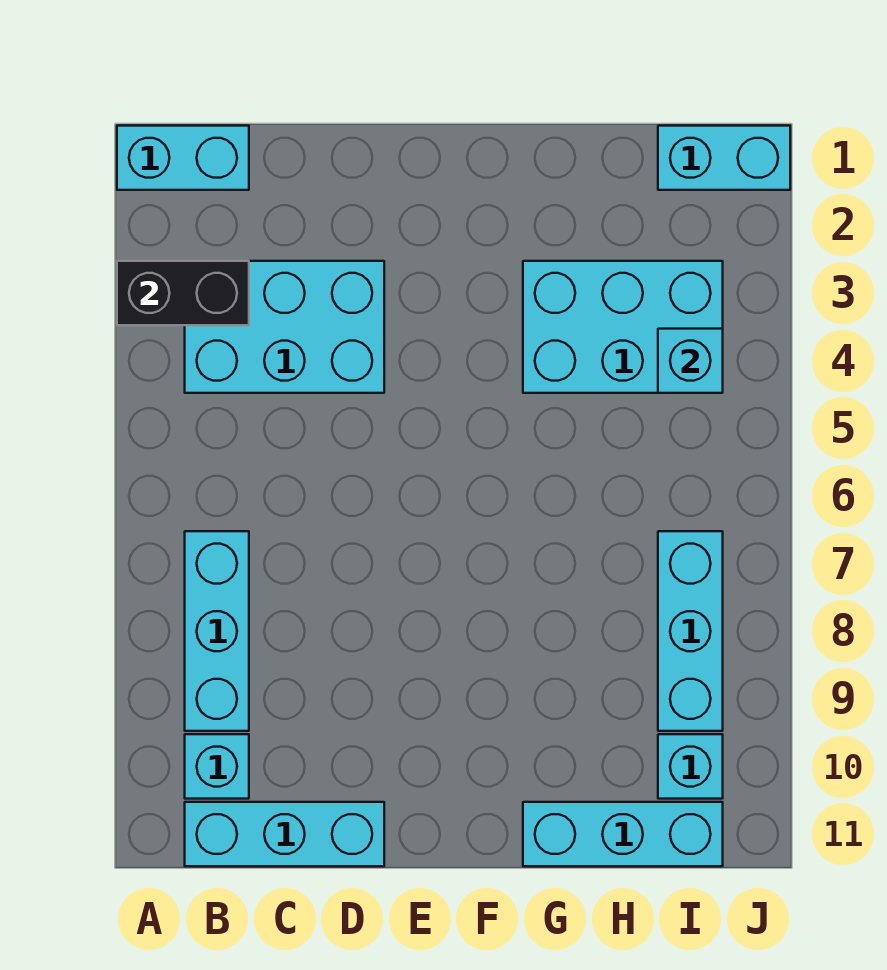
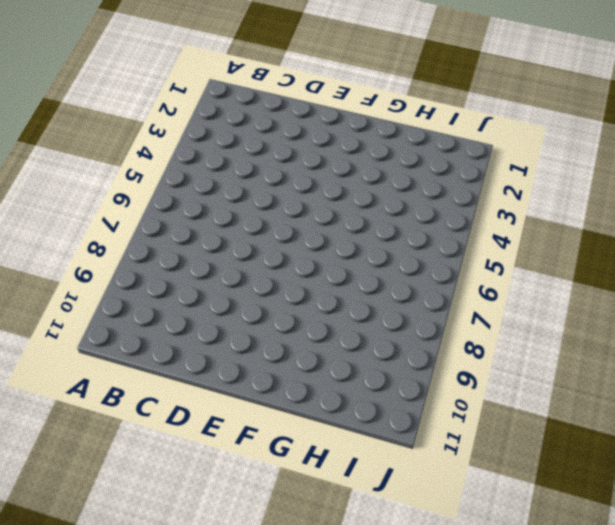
none -> cyan brick A1:B1 level 1
none -> cyan brick B3:D4 level 1
none -> cyan brick B7:B9 level 1

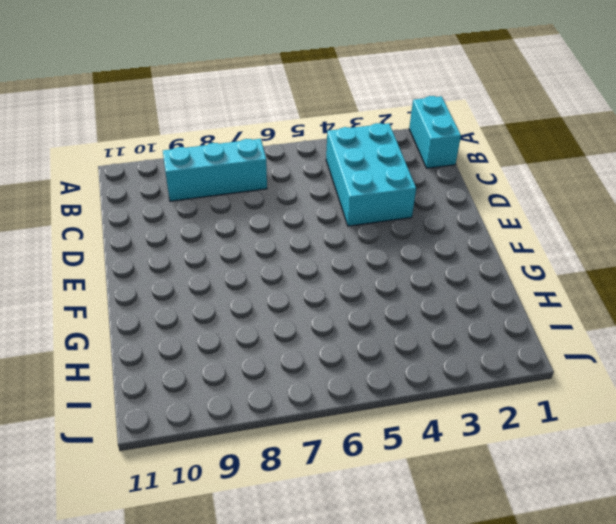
none -> cyan brick B10 level 1
none -> cyan brick B11:D11 level 1
none -> cyan brick G3:I4 level 1

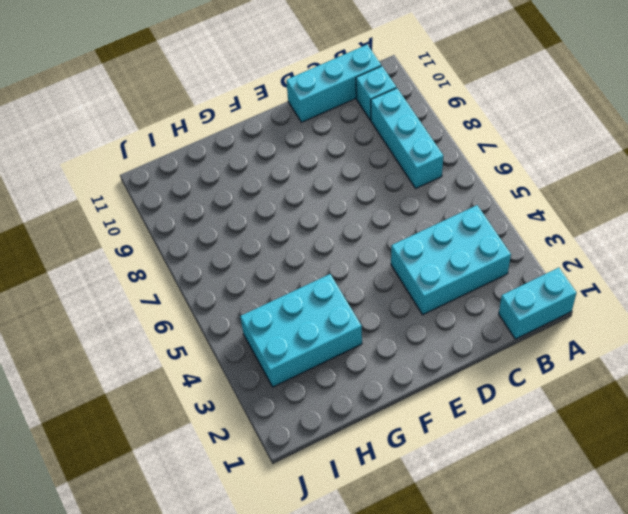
none -> cyan brick G11:I11 level 1
none -> cyan brick I1:J1 level 1
none -> cyan brick I7:I9 level 1

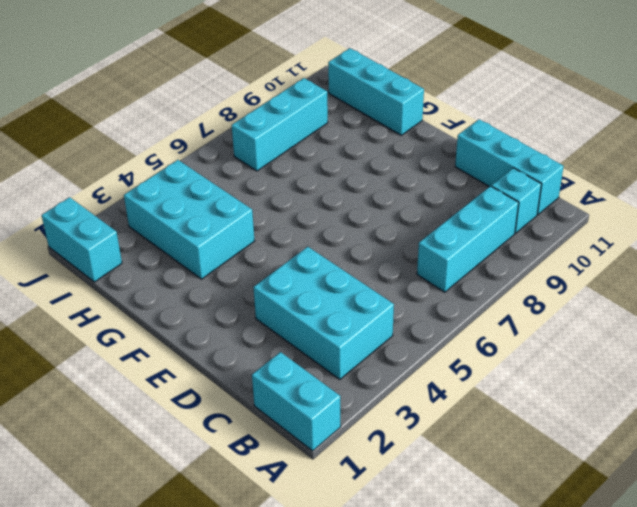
none -> cyan brick I10 level 1
none -> black brick A3:B3 level 2
none -> cyan brick I4 level 2

